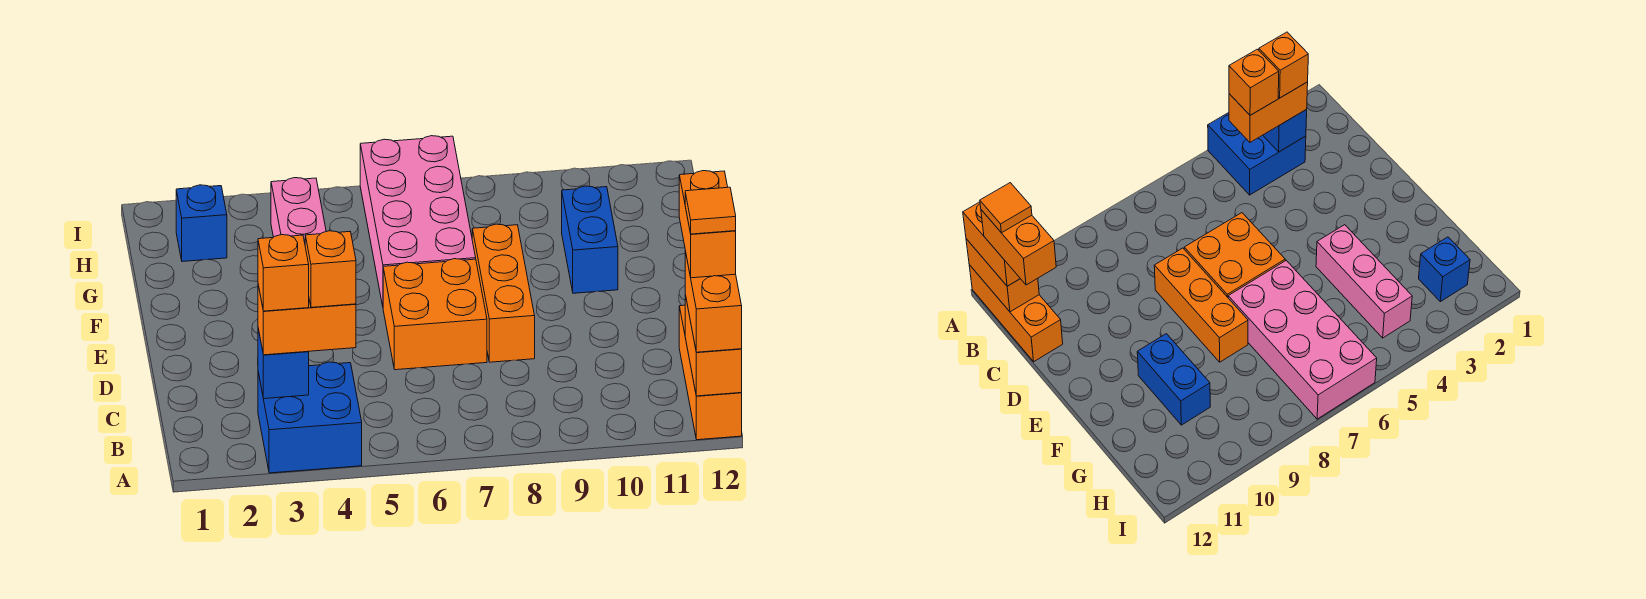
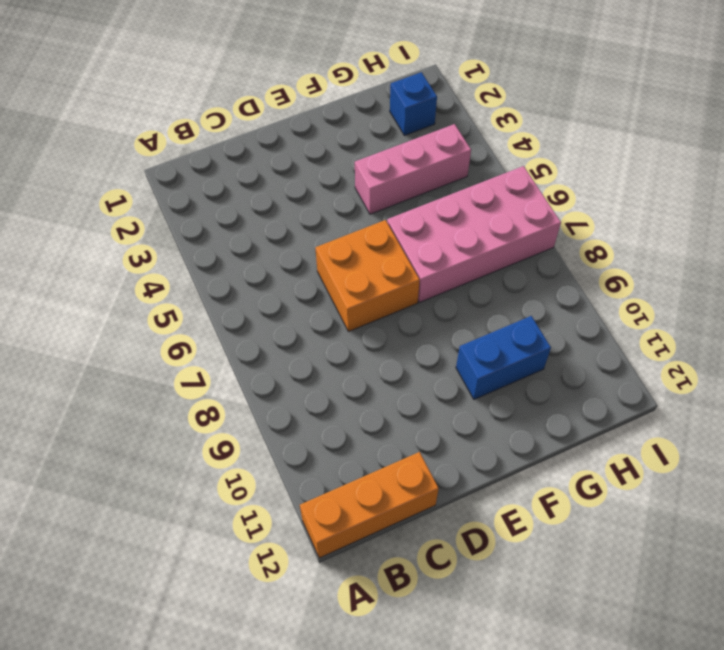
none -> blue brick A3:B4 level 1
none -> orange brick D8:F8 level 1
none -> orange brick A12:B12 level 2

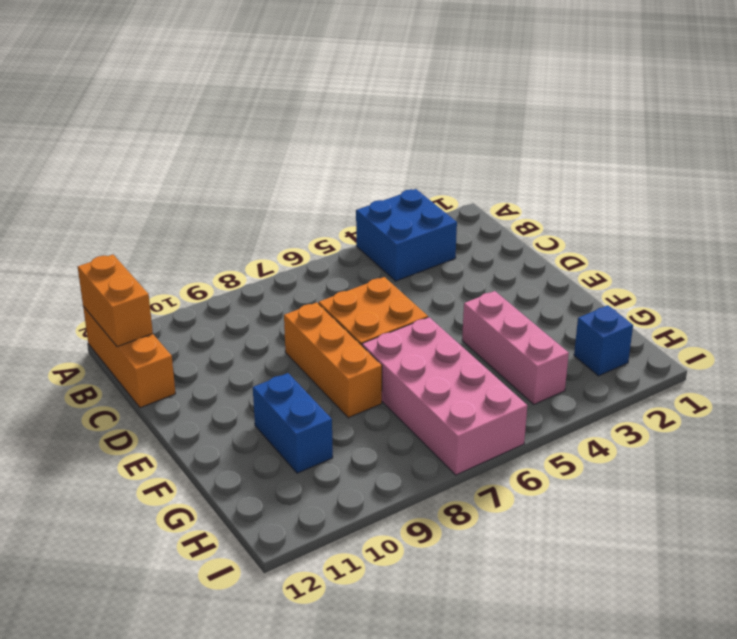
none -> blue brick B3 level 2
none -> orange brick A12:B12 level 3
none -> orange brick B3:B4 level 3

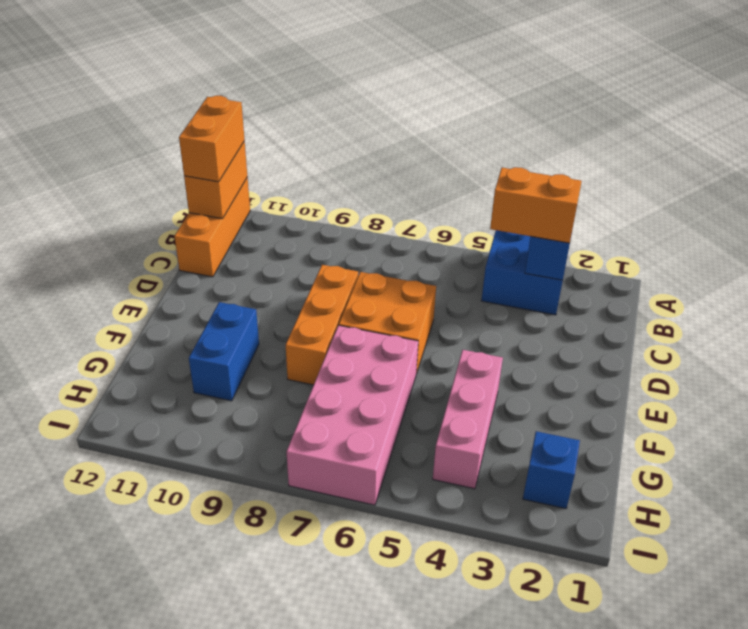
none -> orange brick B3 level 4
none -> orange brick B4 level 4
none -> orange brick B12:C12 level 4

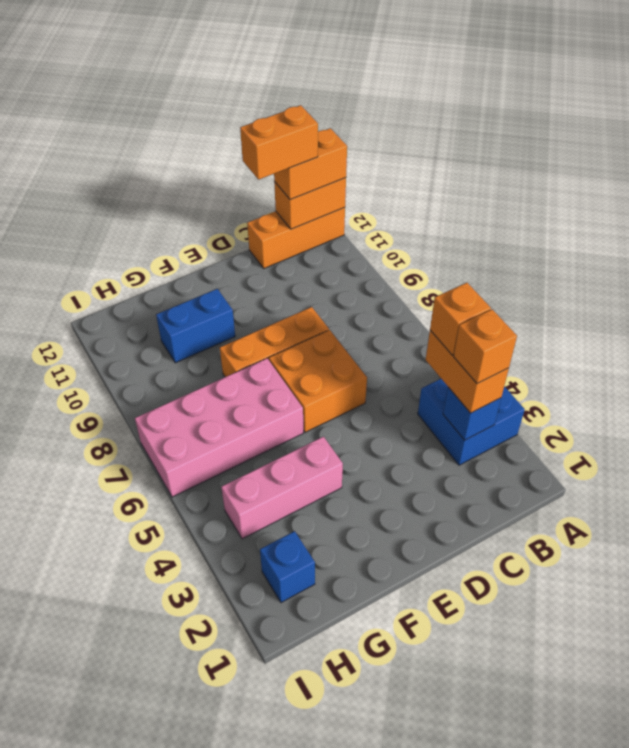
none -> orange tile B12 level 5

